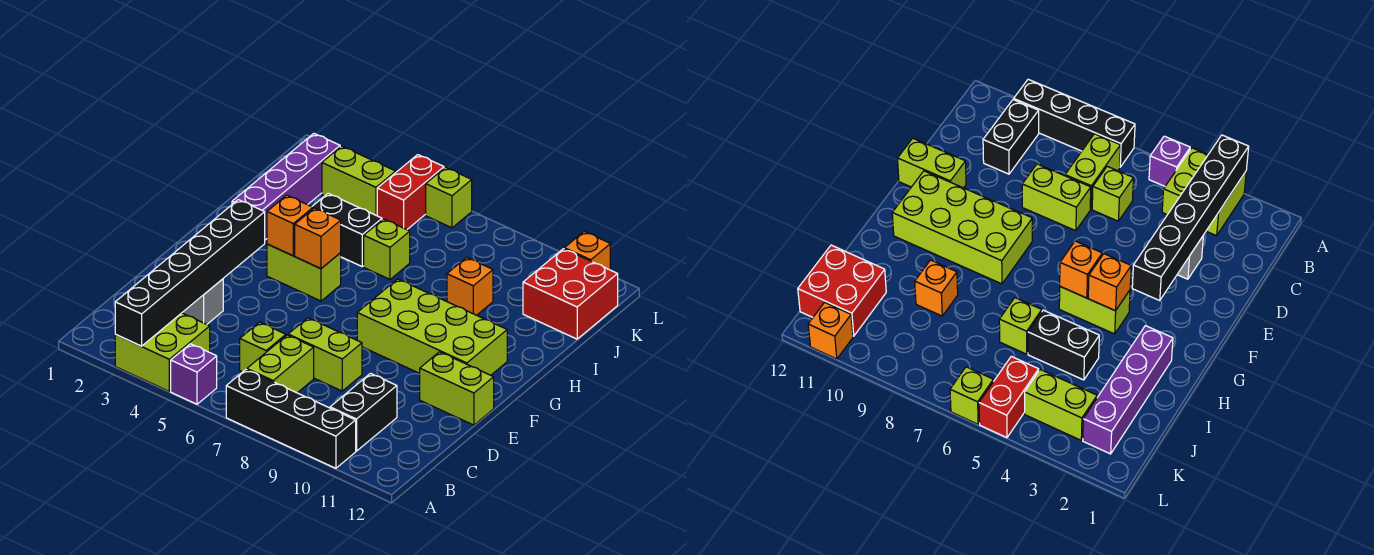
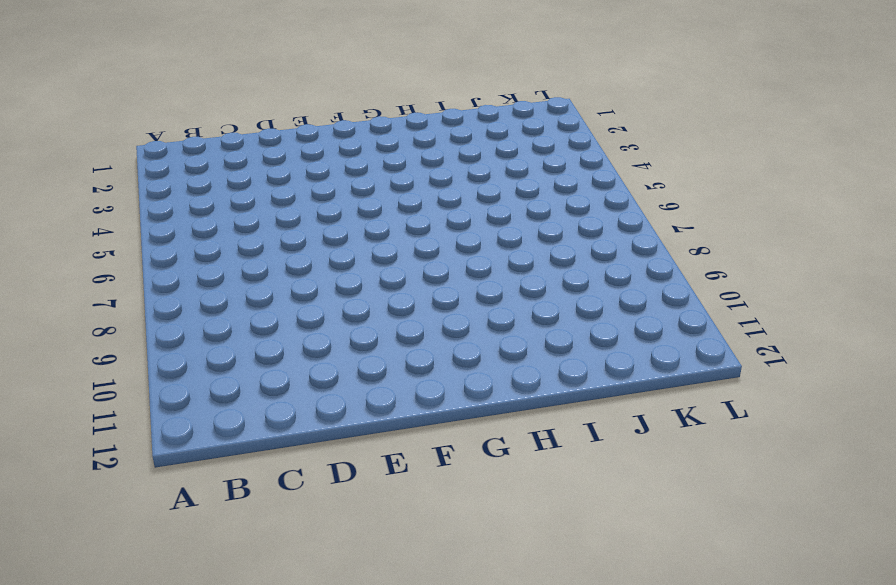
none -> lime brick A3:B4 level 1
none -> purple brick A5 level 1
none -> black brick A7:A10 level 1

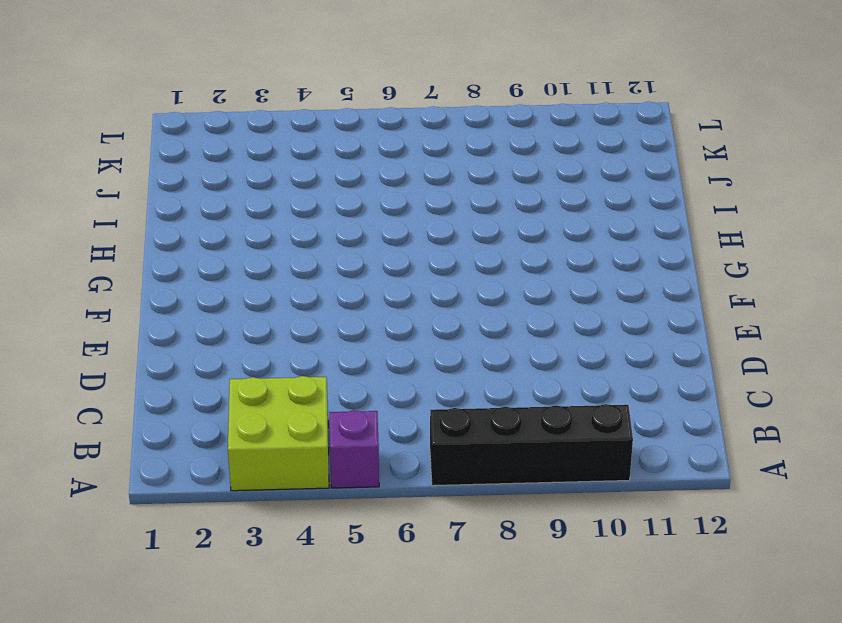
none -> lime brick B7:C7 level 1
none -> black brick B10:C10 level 1
none -> lime brick C6 level 1

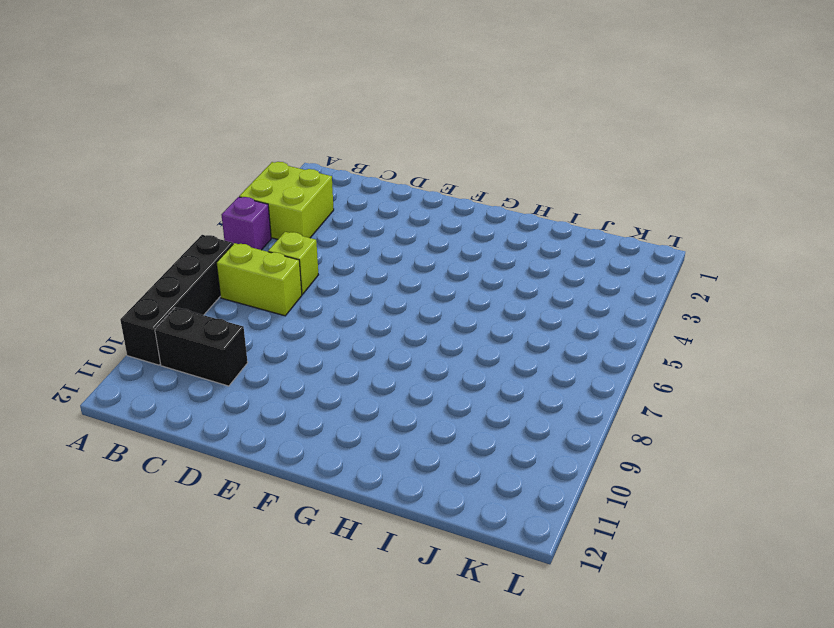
none -> grey brick D3 level 1
none -> lime brick D7:D8 level 1
none -> lime brick E11:E12 level 1

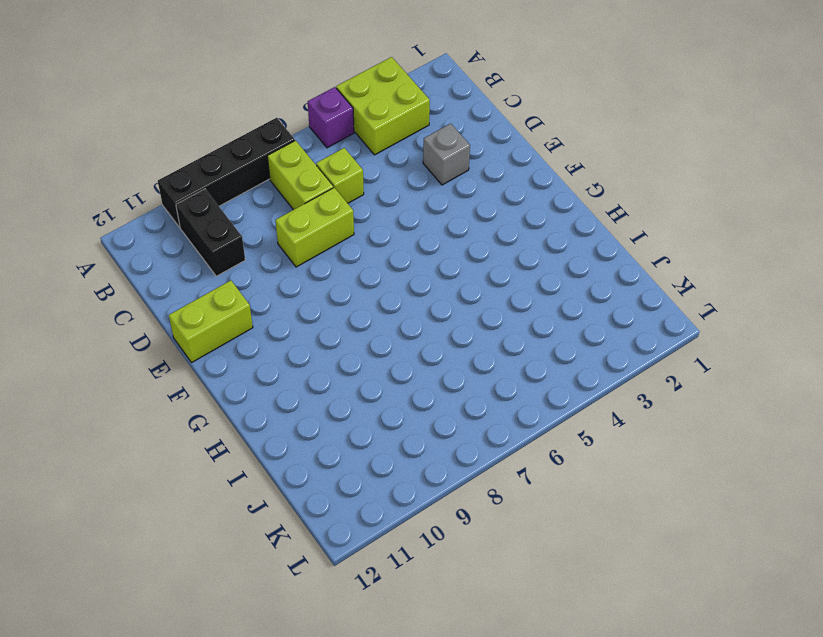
none -> lime brick F8:G11 level 1
none -> lime brick G4:G5 level 1
none -> purple brick H2:K2 level 1

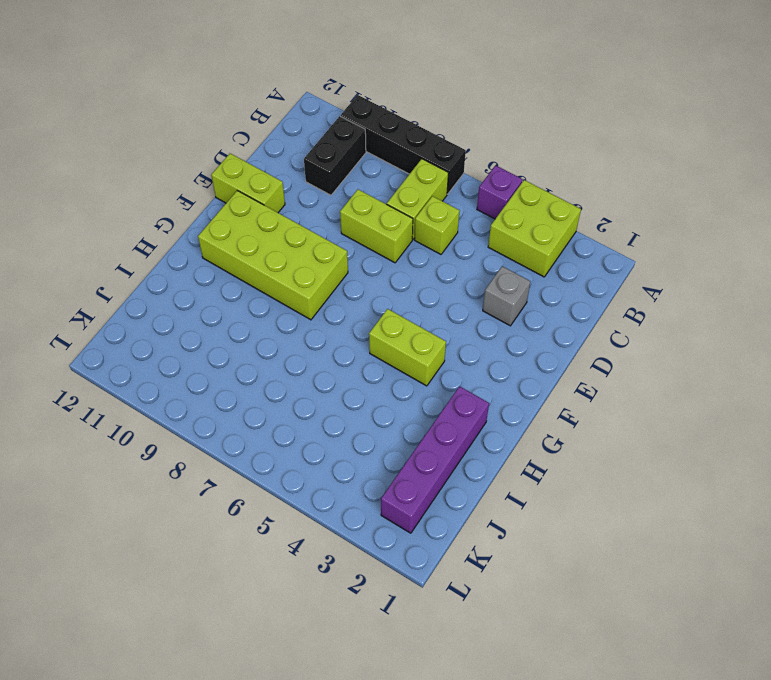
none -> black brick I4:I5 level 1
none -> lime brick I6 level 1
none -> orange brick I9 level 1

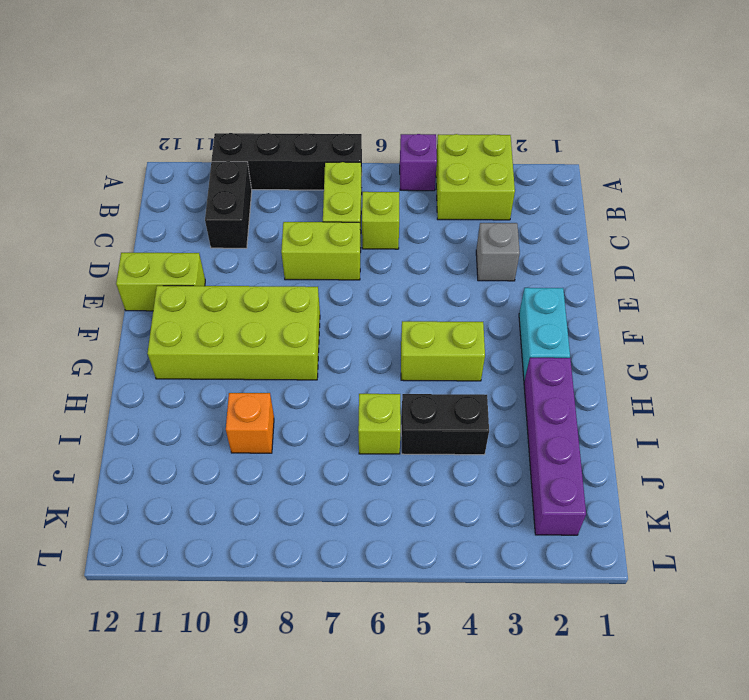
cyan brick F2:G2 level 1 -> none
none -> red brick J11:K12 level 1
none -> lime brick K3:K4 level 1
none -> red brick K5:L5 level 1

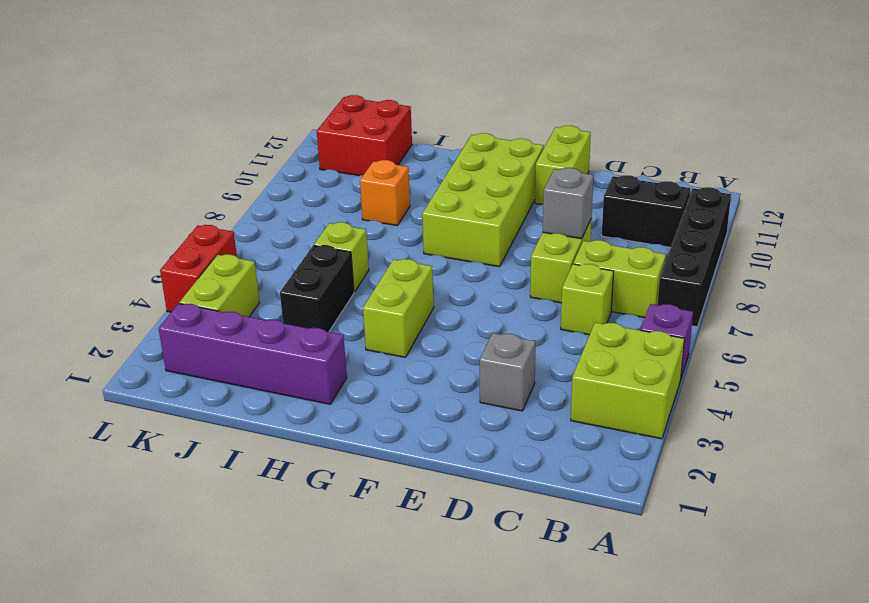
grey brick D8 level 2 -> none
red brick L4:L5 level 1 -> red brick K5:L5 level 1
none -> lime brick L6 level 1
none -> orange brick L11 level 1
none -> black brick A3:F3 level 2

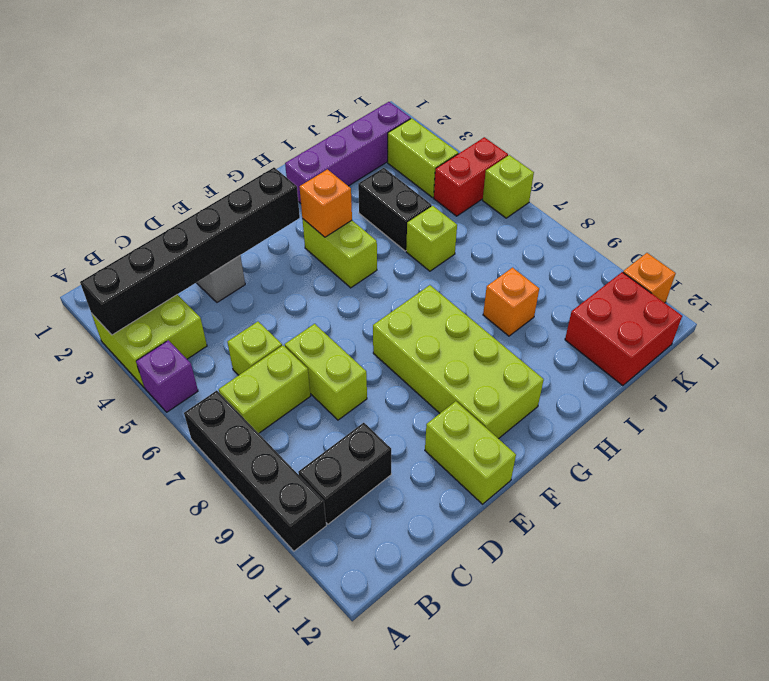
none -> orange brick G5 level 2

